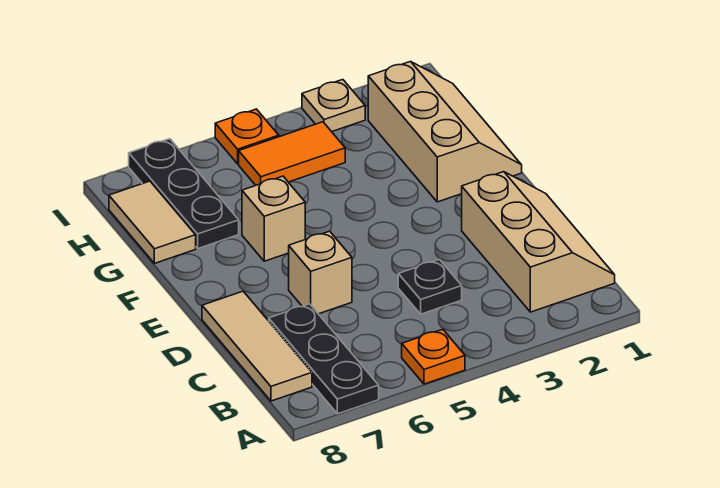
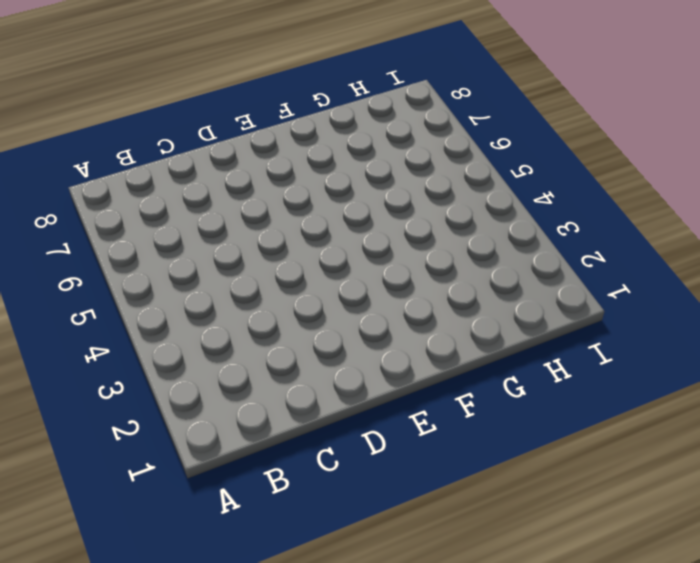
none -> orange plate A5 level 1
none -> black plate A7:C7 level 1
none -> tan slope B1:D2 level 1 top 2

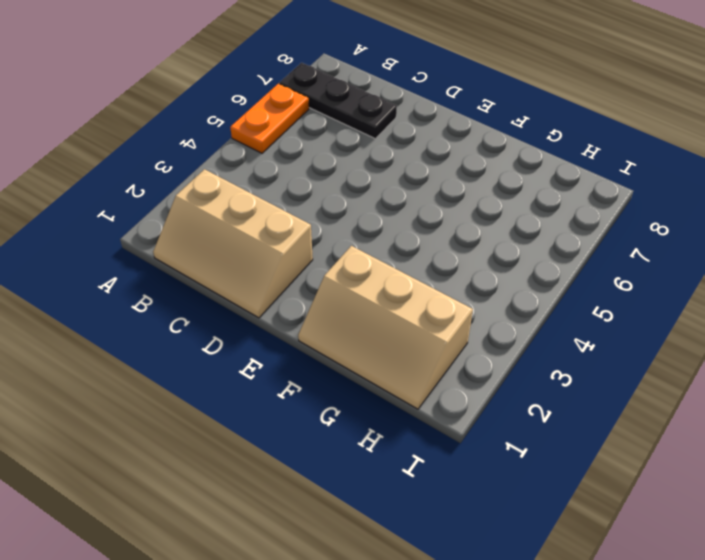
orange plate A5:A6 level 1 -> orange plate A5 level 1
none -> tan tile B8:D8 level 1
none -> black plate C4 level 1
none -> tan brick D6 level 1

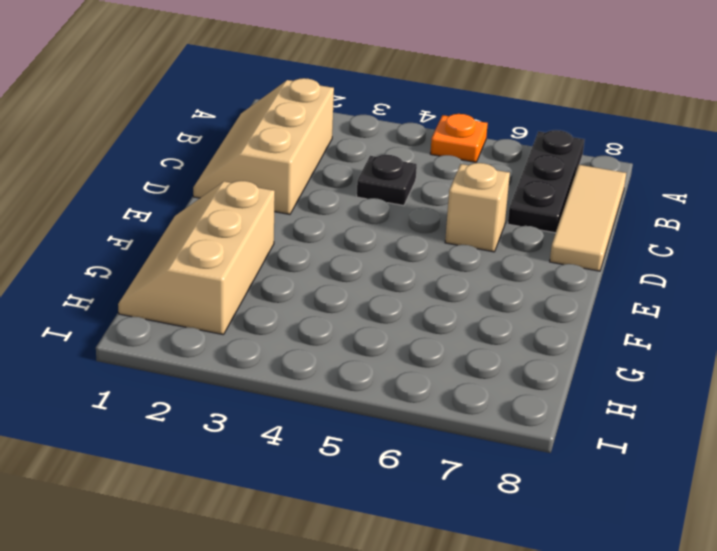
none -> tan brick F6 level 1
none -> black plate G7:I7 level 1
none -> tan tile G8:H8 level 1

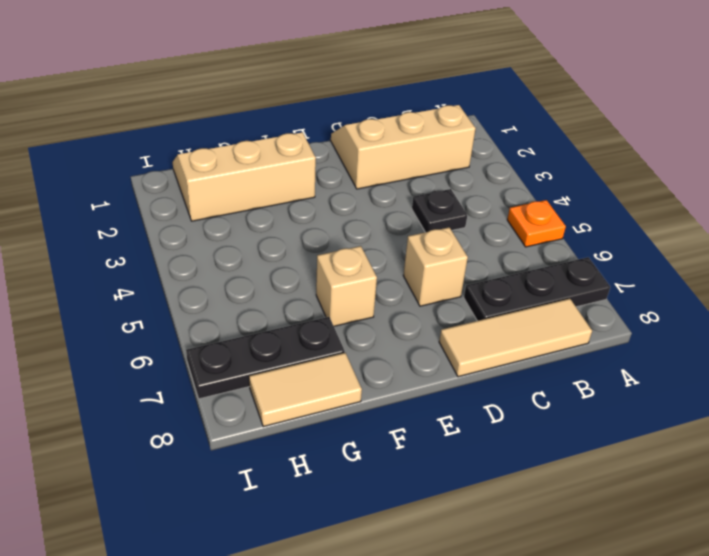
none -> orange tile H4:H5 level 1
none -> tan plate I3 level 1
none -> orange plate I5 level 1

